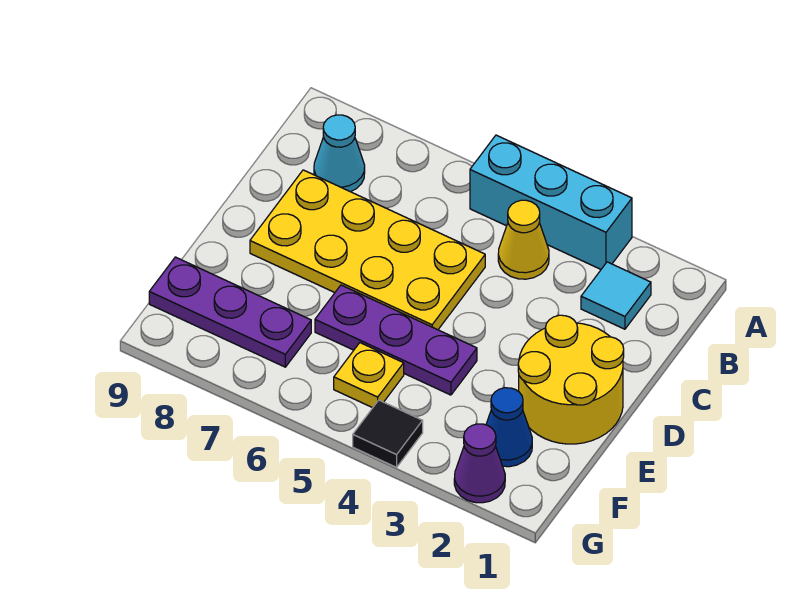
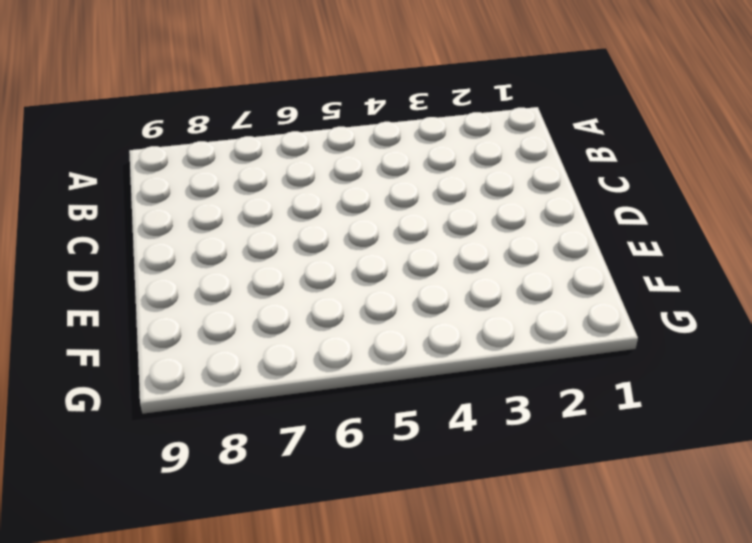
none -> cyan brick A3:A5 level 1
none -> cyan tile B2 level 1
none -> yellow cone B4 level 1

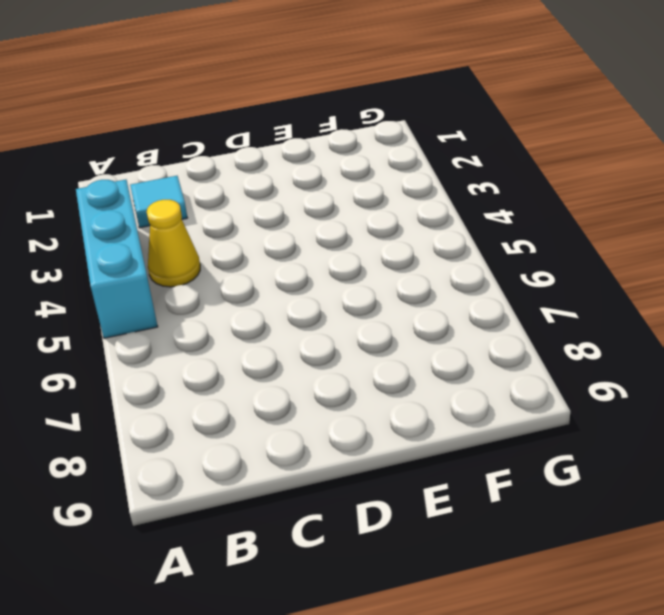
none -> cyan cone B8 level 1
none -> yellow plate C5:D8 level 1
none -> yellow round brick D1:E2 level 1

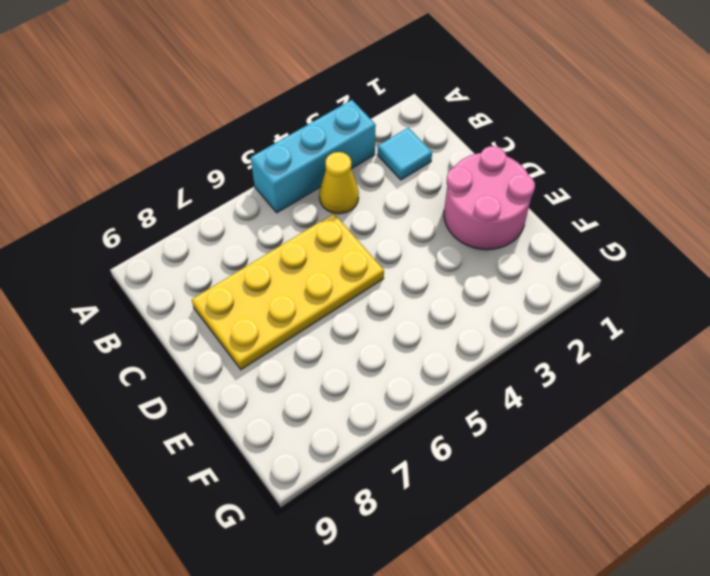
pink round brick D1:E2 level 1 -> yellow round brick D1:E2 level 1
none -> cyan cone B8 level 1
none -> purple plate E4:E6 level 1
none -> blue cone F2 level 1

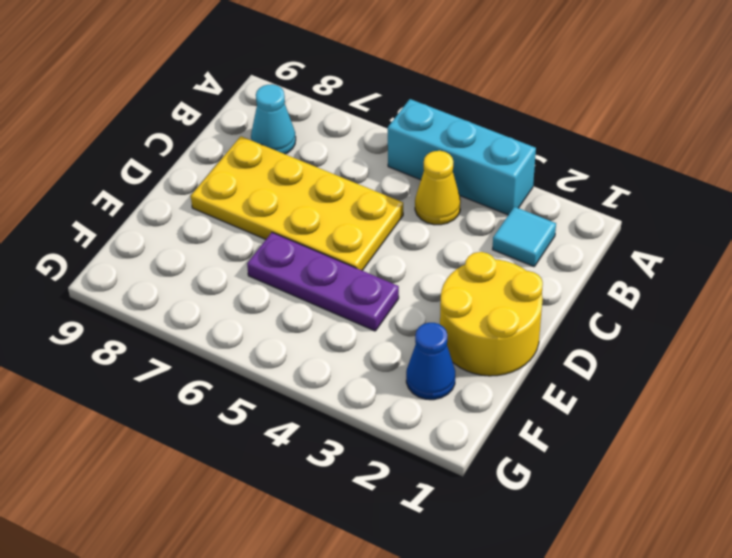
none -> yellow plate F5 level 1
none -> purple plate F7:F9 level 1
none -> purple cone G2 level 1

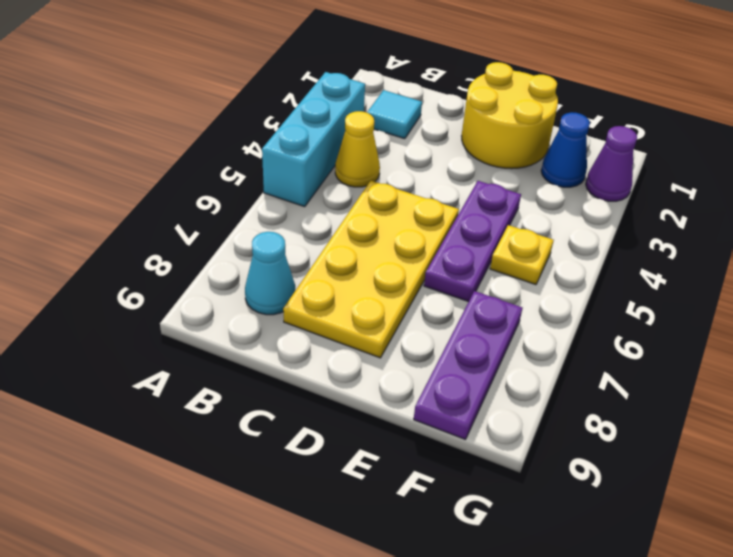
none -> black tile G4 level 1

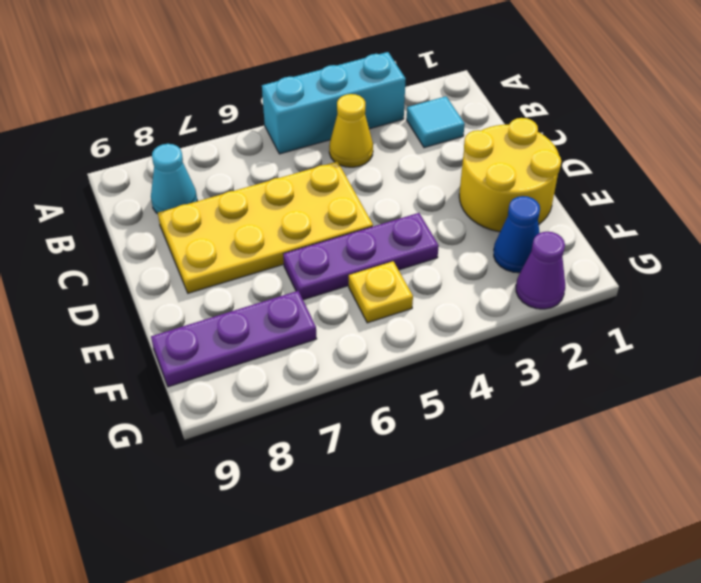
none -> black tile G4 level 1

